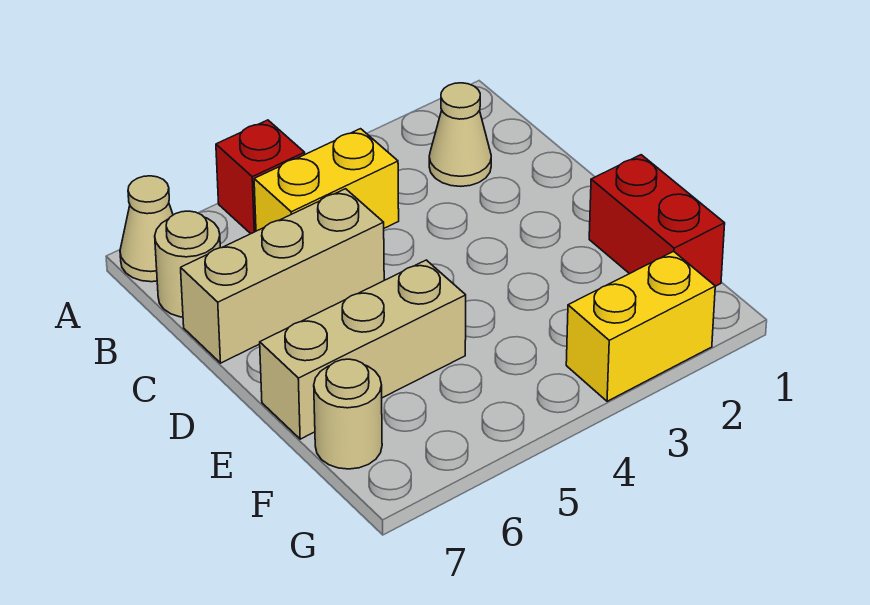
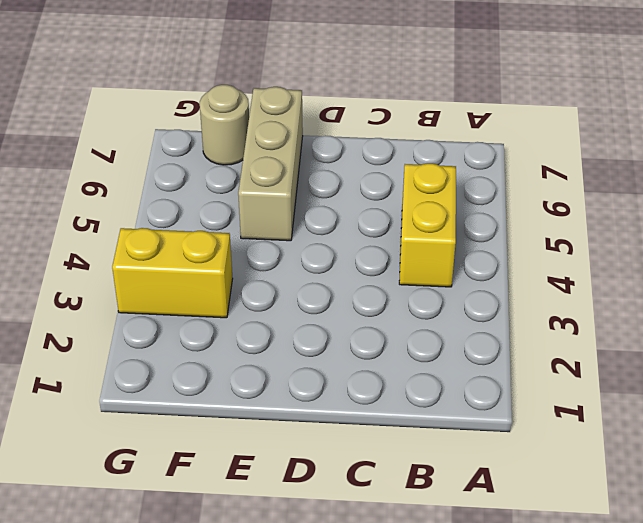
yellow brick F3:G3 level 1 -> yellow brick G2:G3 level 1
none -> red brick A5 level 1
none -> tan cone A7 level 1

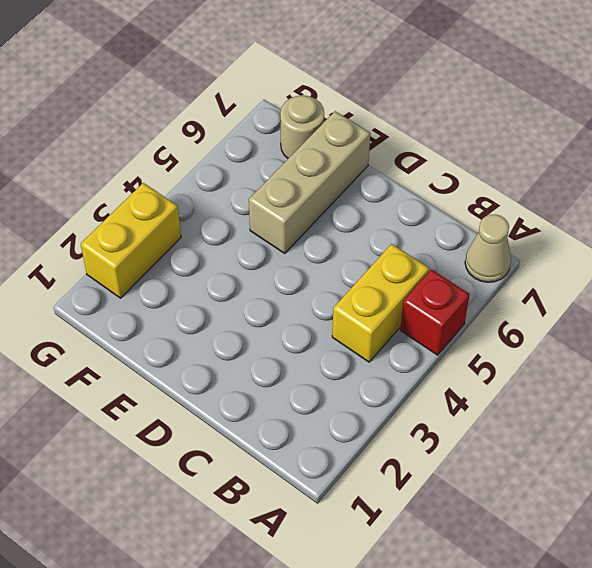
none -> tan cone B2 level 1
none -> tan round brick B7 level 1

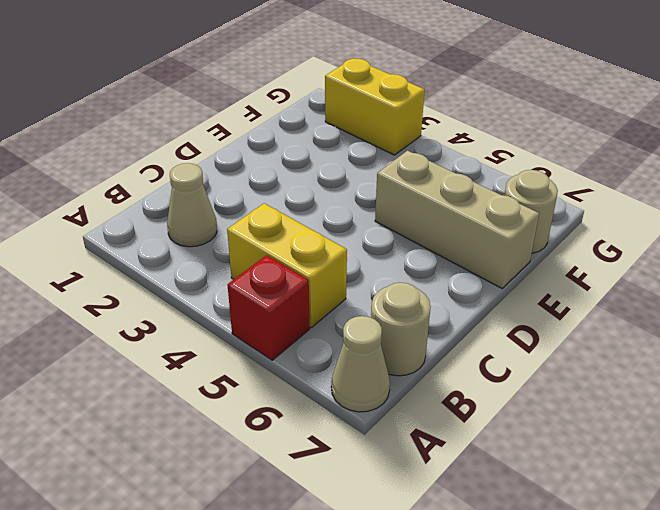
none -> tan brick C5:C7 level 1
none -> red brick E1:F1 level 1

